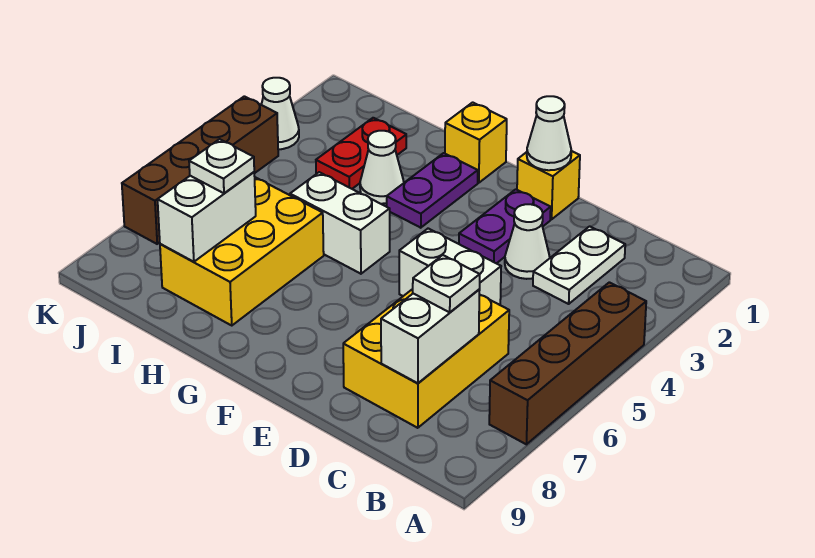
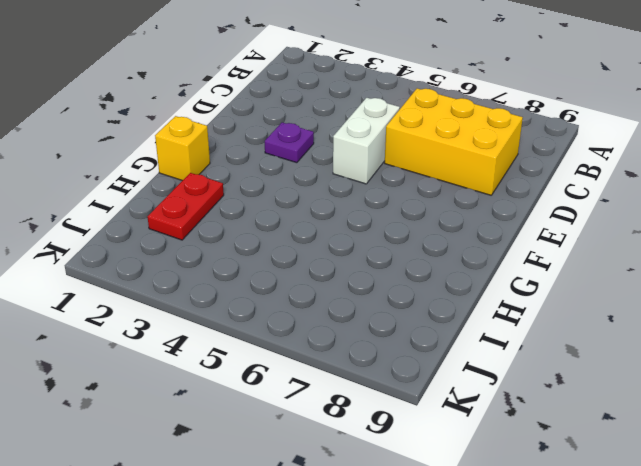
purple plate E3 level 1 -> purple plate E2:E3 level 1
red plate H2:I2 level 1 -> red plate I2:I3 level 1
none -> brown brick A4:A7 level 1
none -> white plate C2:C3 level 1
none -> white cone D3 level 1

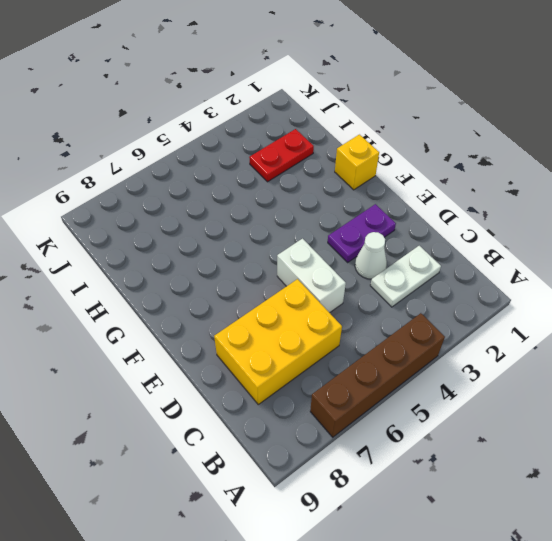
none -> yellow brick E1 level 1
none -> purple plate G2:G3 level 1
none -> white brick G5:H5 level 1

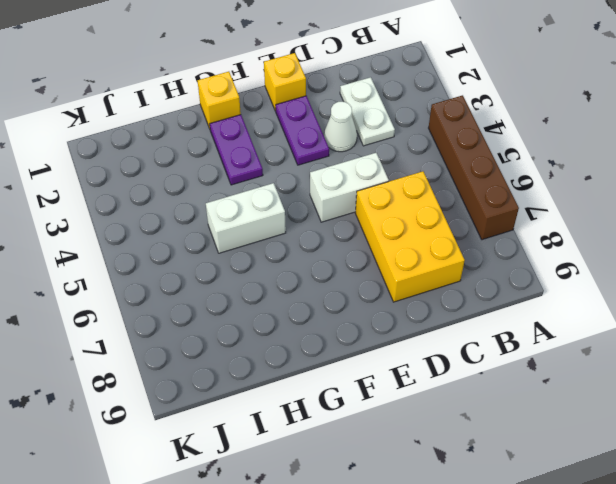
none -> white cone H3 level 1
none -> yellow brick H6:I8 level 1
none -> red plate I2:I3 level 1

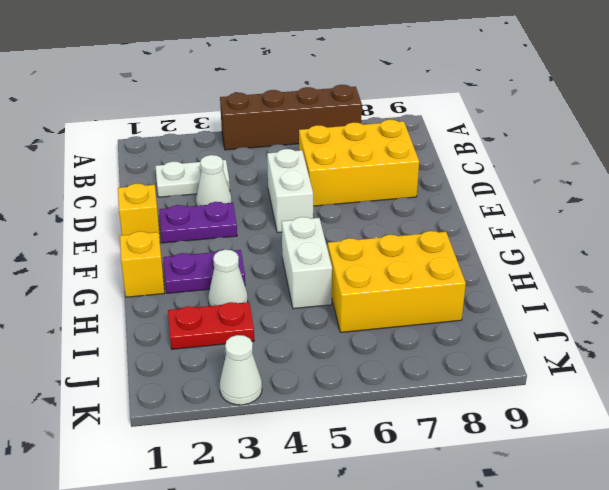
none -> brown brick K4:K7 level 1
none -> white brick C7:C8 level 2
none -> white cone E1 level 2

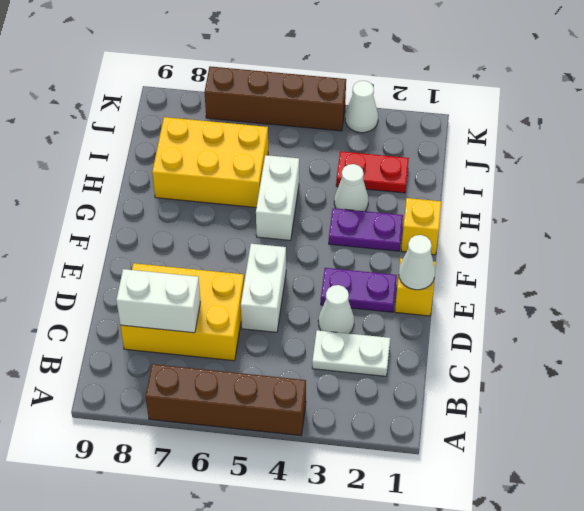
none -> white brick I7:I8 level 2
none -> white plate C7 level 3
none -> white plate I7 level 3

